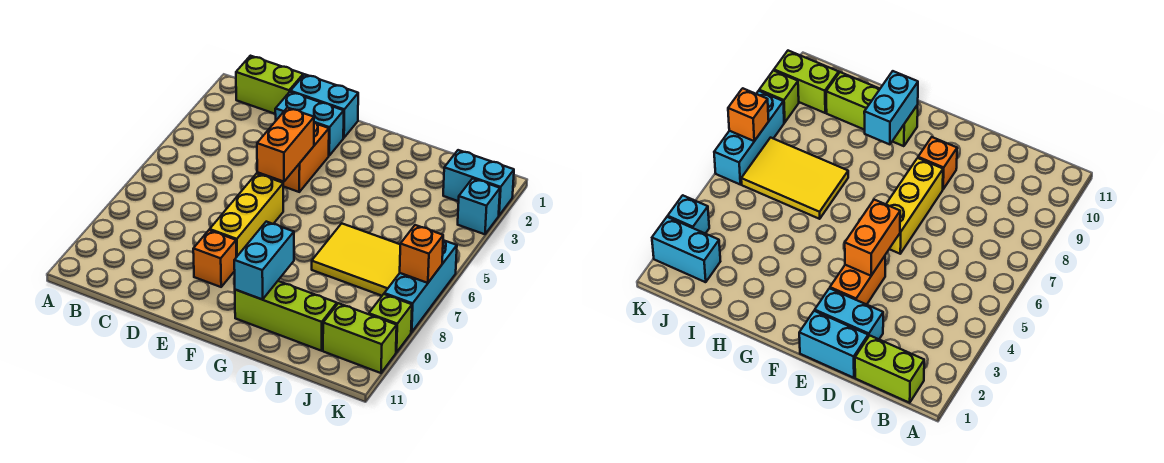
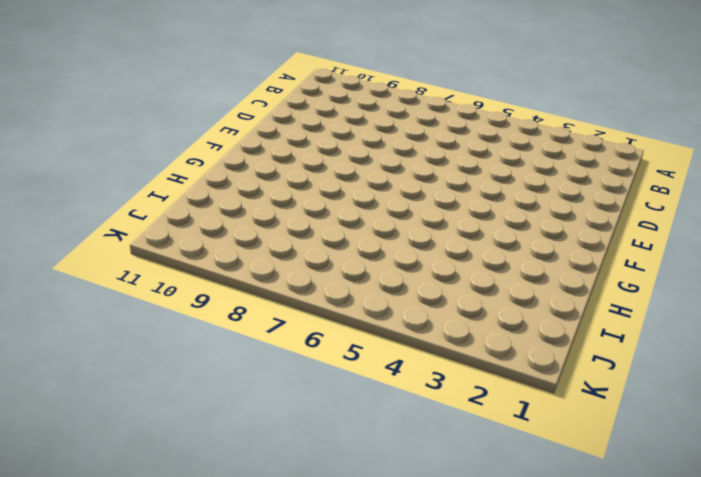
none -> lime brick B1:C1 level 1
none -> cyan brick D1:E1 level 1
none -> cyan brick D2:E2 level 1

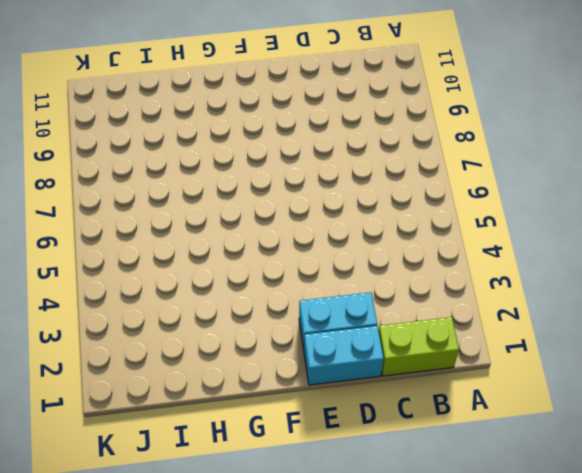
none -> orange brick E3:E4 level 1
none -> yellow brick E6:E8 level 1
none -> orange brick E9 level 1

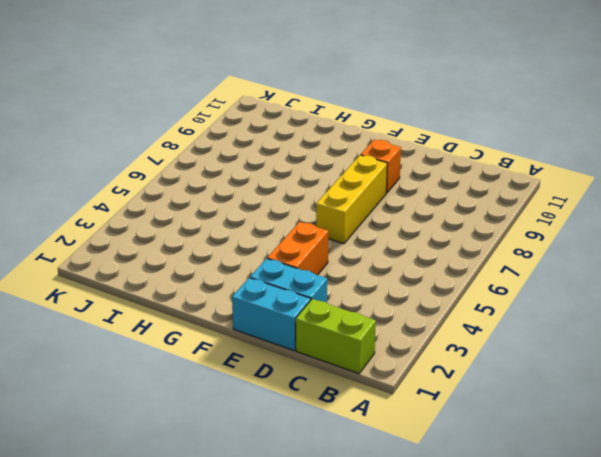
none -> lime brick G10:I10 level 1
none -> yellow tile H6:J7 level 1
none -> cyan brick J2:K2 level 1

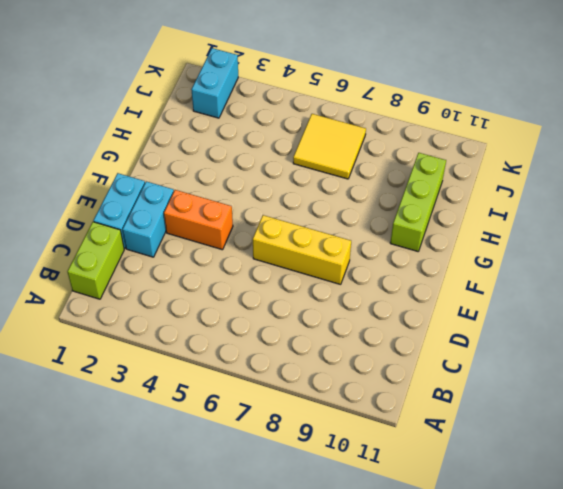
yellow tile I6:J7 level 1 -> yellow tile H6:J7 level 1
none -> orange brick E9 level 1
none -> lime brick J10:K10 level 1
none -> cyan brick K3 level 1

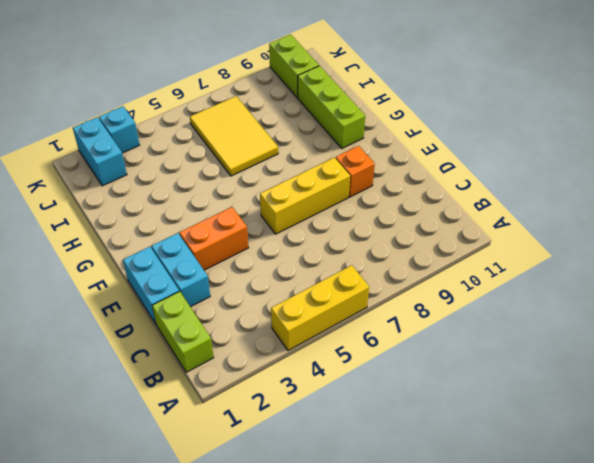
yellow brick A4:A6 level 1 -> none
none -> cyan brick K6:K8 level 1
none -> lime brick K9 level 1
none -> orange brick E4:E5 level 2

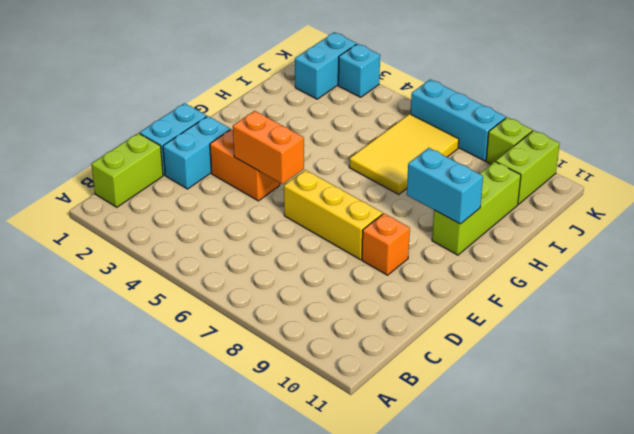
none -> orange brick K7 level 2

